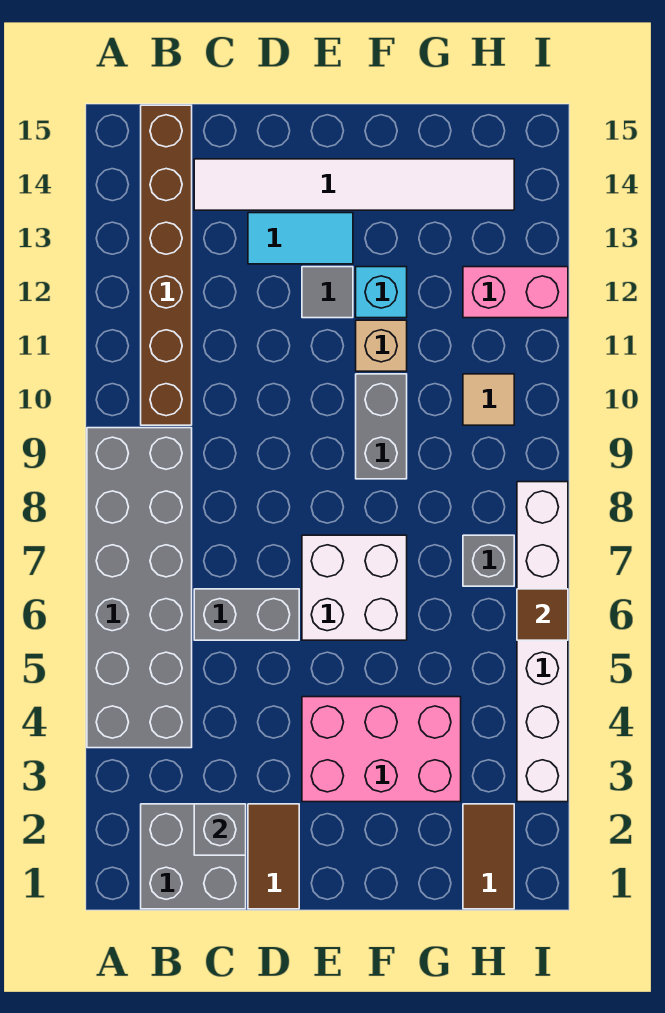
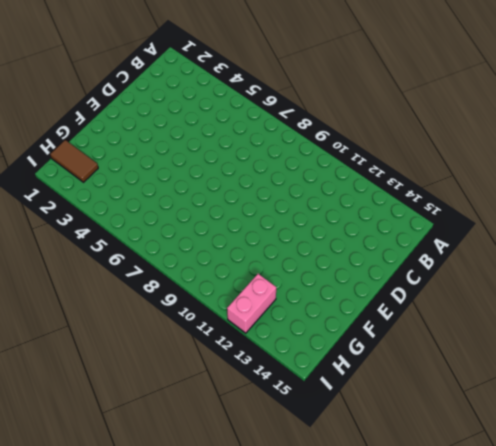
none -> grey brick A4:B9 level 1
none -> grey brick B1:C2 level 1
none -> brown brick B10:B15 level 1

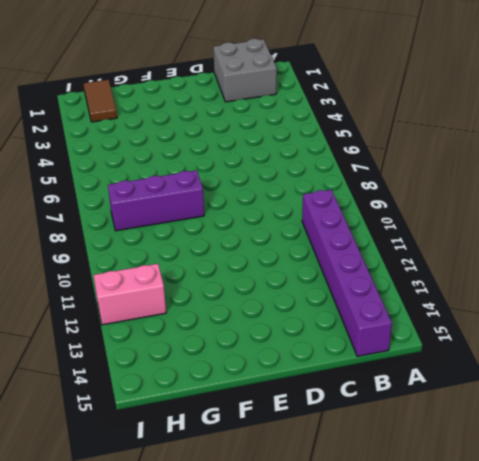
purple brick B10:B15 level 1 -> brown brick B10:B15 level 1
purple brick F8:H8 level 1 -> none
none -> grey brick A4:B9 level 1
none -> grey brick C6:D6 level 1
none -> white tile C14:H14 level 1

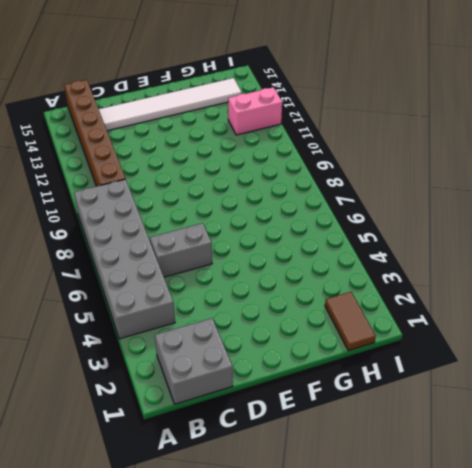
none -> brown tile D1:D2 level 1
none -> cyan tile D13:E13 level 1
none -> pink brick E3:G4 level 1

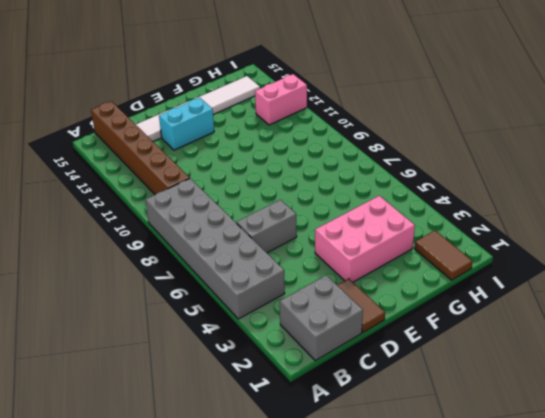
cyan brick D13:E13 level 1 -> cyan tile D13:E13 level 1
none -> white brick E6:F7 level 1
none -> grey tile E12 level 1
none -> grey brick F9:F10 level 1

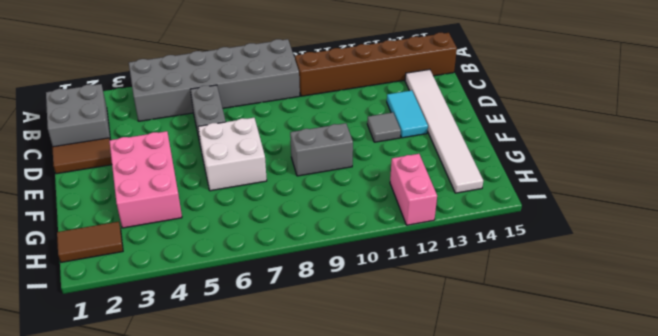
none -> tan brick F11 level 1
none -> cyan brick F12 level 1
none -> grey brick H7 level 1

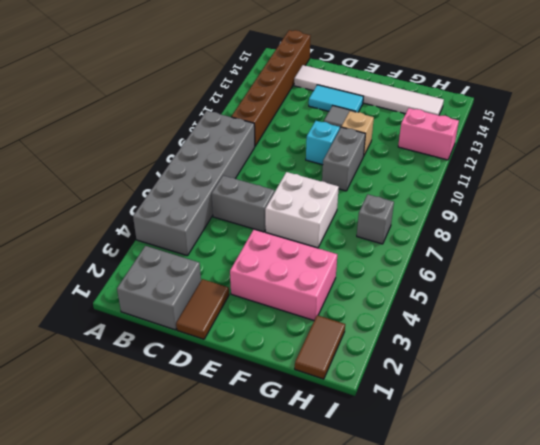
cyan brick E10 level 1 -> cyan brick F12 level 1
none -> tan tile H10 level 1
none -> white brick I3:I8 level 1
none -> grey brick C2 level 2

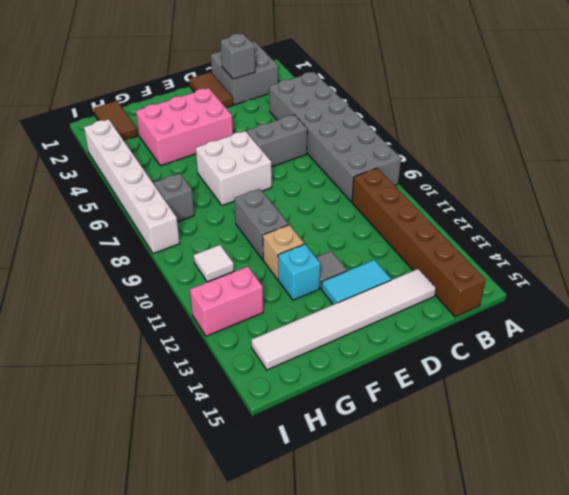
white tile H10 level 1 -> tan tile H10 level 1
none -> brown tile I6 level 2

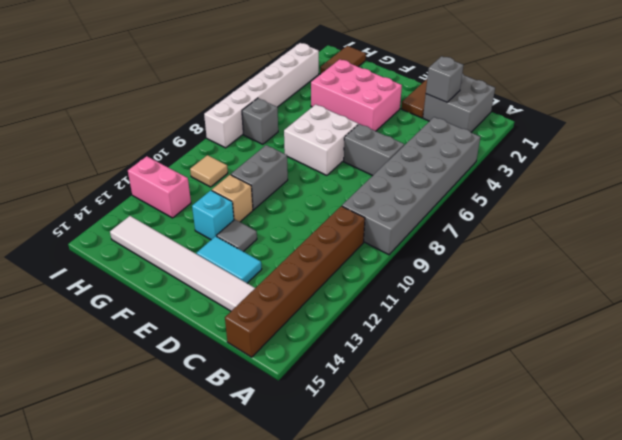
none -> brown tile I6 level 2

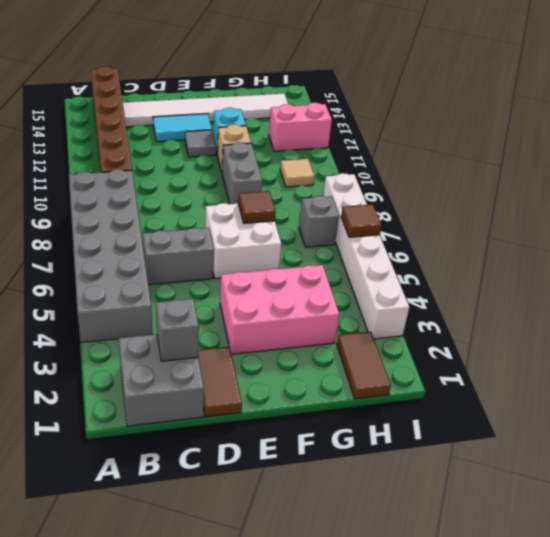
brown tile F7 level 2 -> none

